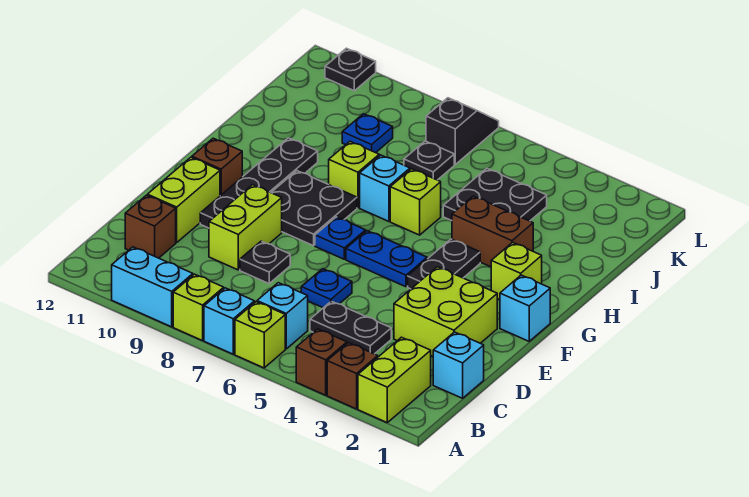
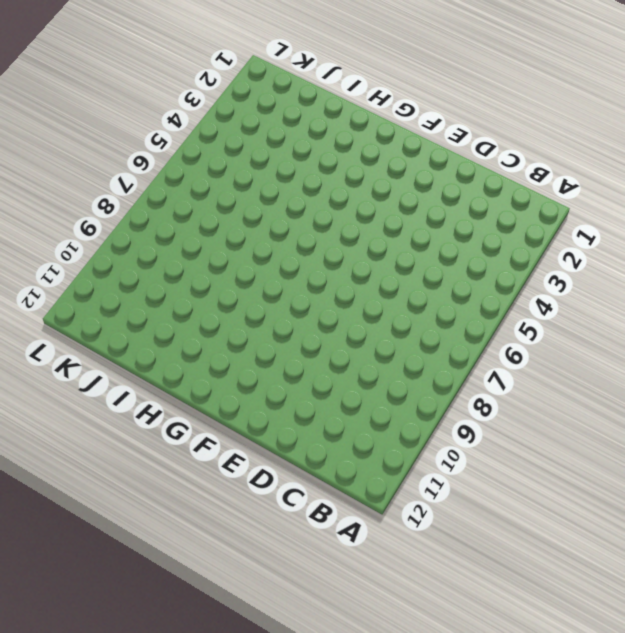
none -> lime brick A2:B2 level 1
none -> brown brick A3 level 1
none -> brown brick A4 level 1
none -> lime brick A6 level 1

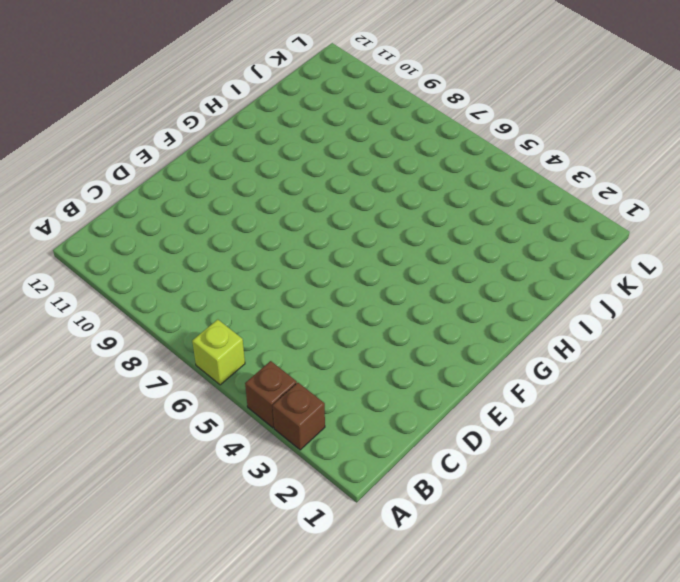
none -> lime brick A2:B2 level 1
none -> cyan brick A7 level 1
none -> lime brick A8 level 1
none -> cyan brick A9:A10 level 1

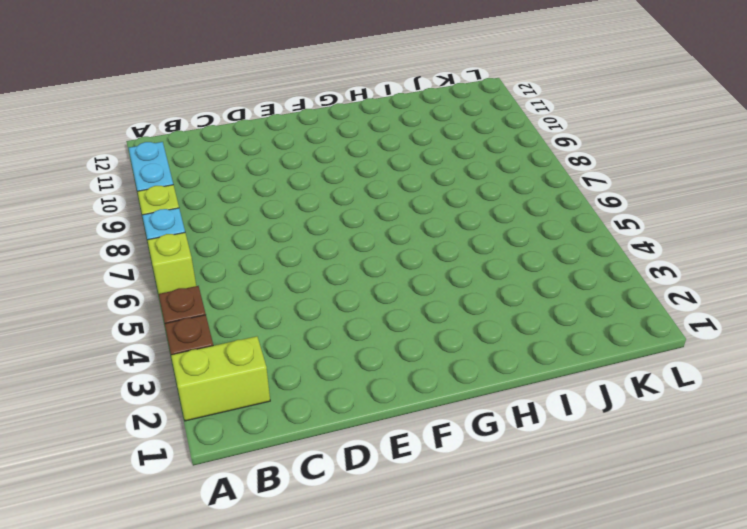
none -> cyan brick B6 level 1
none -> cyan brick C1 level 1
none -> black plate C4:C5 level 1
none -> brown brick C11 level 1

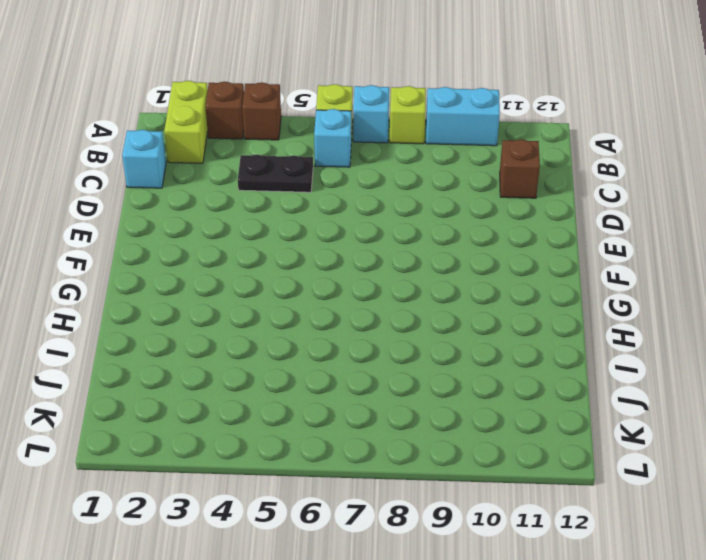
none -> lime brick D2:E3 level 1
none -> blue plate D6 level 1
none -> black plate D8 level 1
none -> lime brick D9:E9 level 1

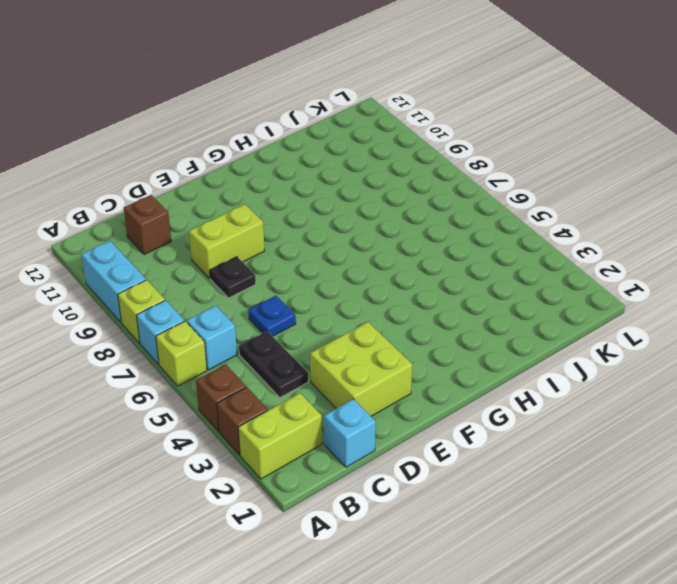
none -> lime brick D11:E11 level 1
none -> black plate E10:H10 level 1
none -> cyan brick F1 level 1
none -> black plate F4:G4 level 1

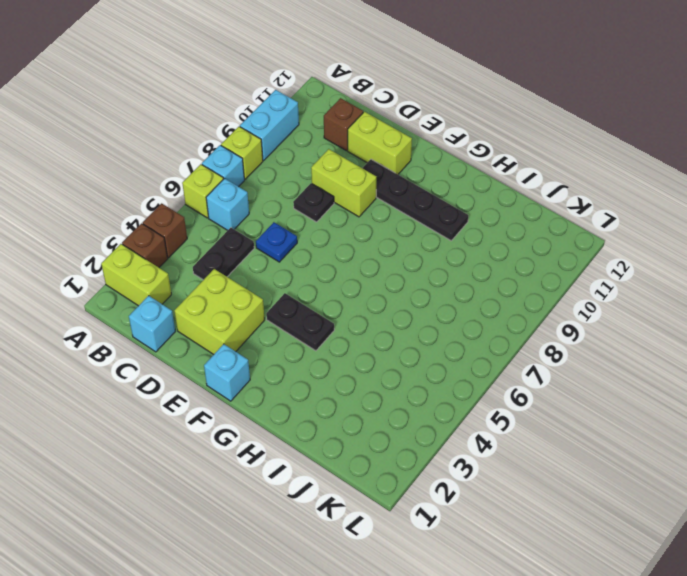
none -> blue plate F5:F6 level 1
none -> blue plate F7 level 1
none -> black plate F8:G9 level 1
none -> brown brick F11 level 1

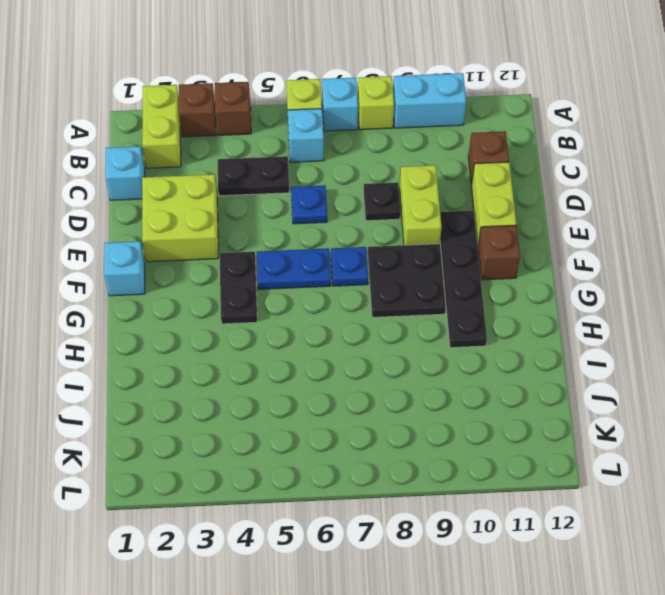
none -> lime brick G2 level 1
none -> brown brick H3:H4 level 1
none -> lime brick H6 level 1
none -> cyan brick H7 level 1

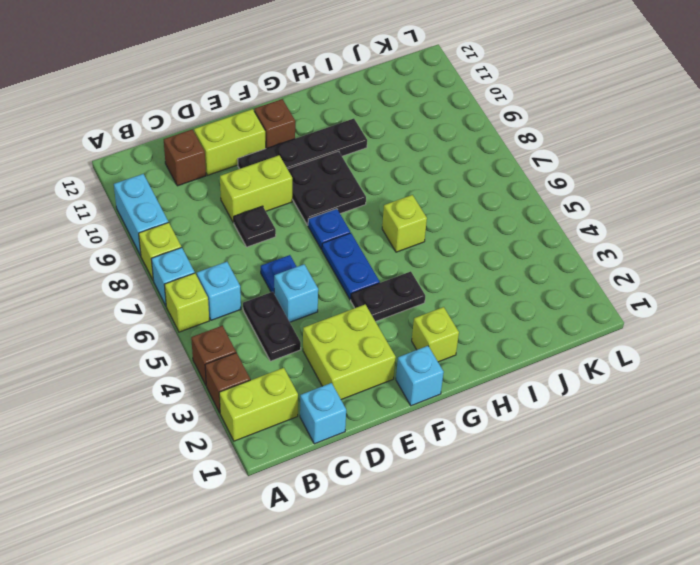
cyan brick D5 level 1 -> cyan brick H7 level 1
none -> brown brick H3:H4 level 1
none -> lime brick H8 level 1
none -> black plate I4:J5 level 1
none -> black plate J7 level 1

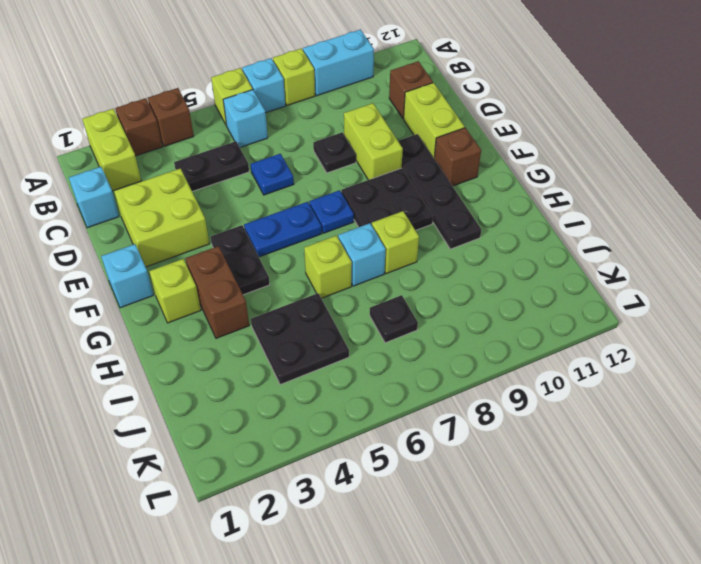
brown brick G3:H3 level 1 -> brown brick H3:H4 level 1
none -> blue plate J9 level 1
none -> black slope K7:L7 level 1 top K
none -> black plate L11 level 1

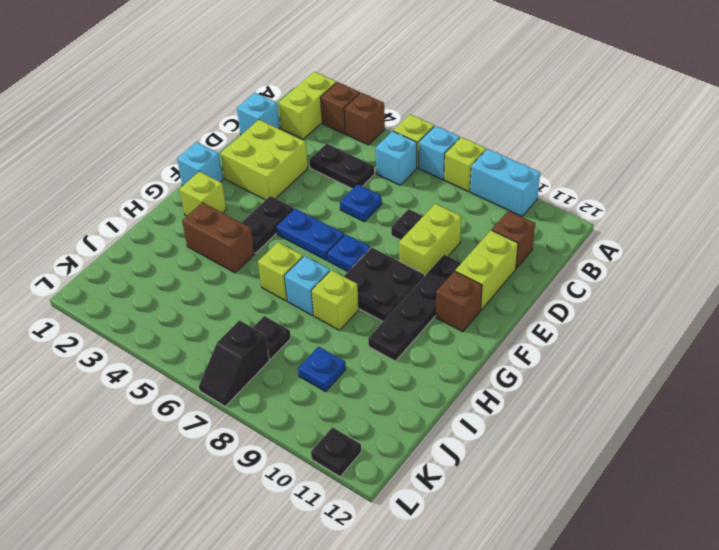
none -> black plate I4:J5 level 1

